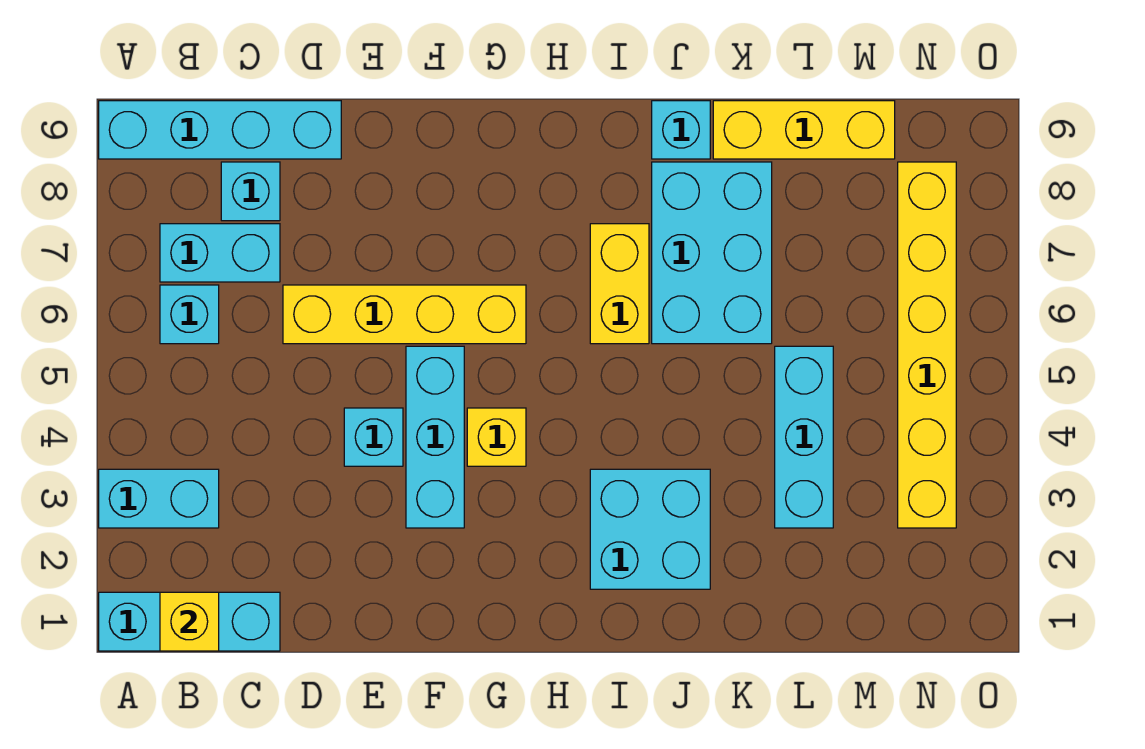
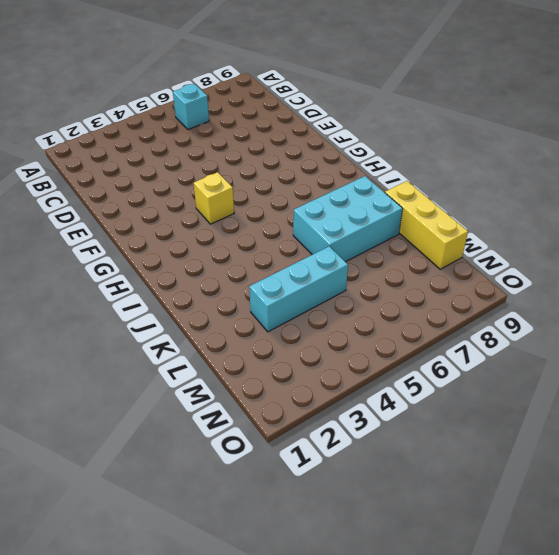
none -> cyan brick A1:C1 level 1
none -> cyan brick A3:B3 level 1
none -> cyan brick A9:D9 level 1

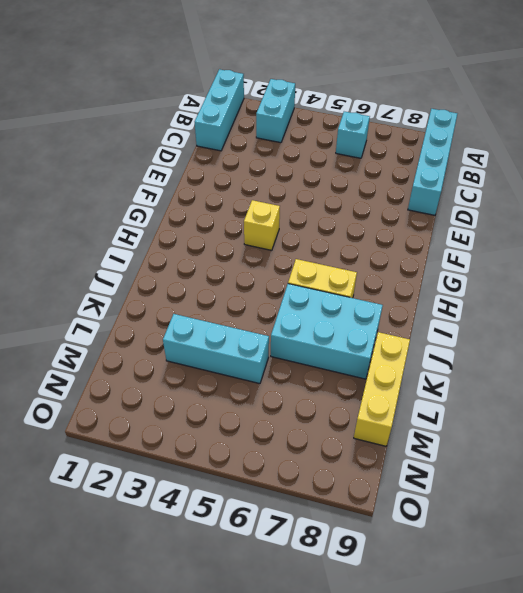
none -> cyan brick B7:C7 level 1
none -> cyan brick C8 level 1
none -> yellow brick D6:G6 level 1

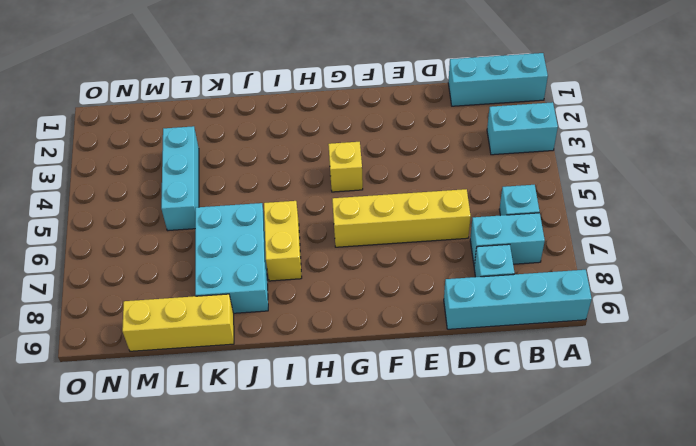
none -> cyan brick E4 level 1
none -> cyan brick F3:F5 level 1
none -> cyan brick I2:J3 level 1

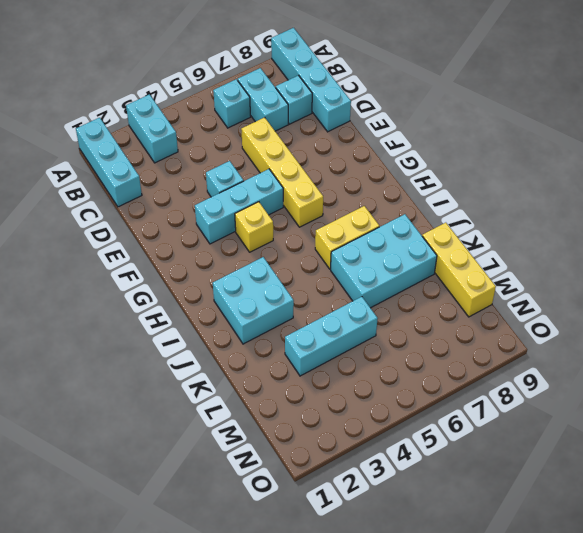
none -> cyan brick J9 level 1
none -> yellow brick N3:N8 level 1
none -> yellow brick B1 level 2

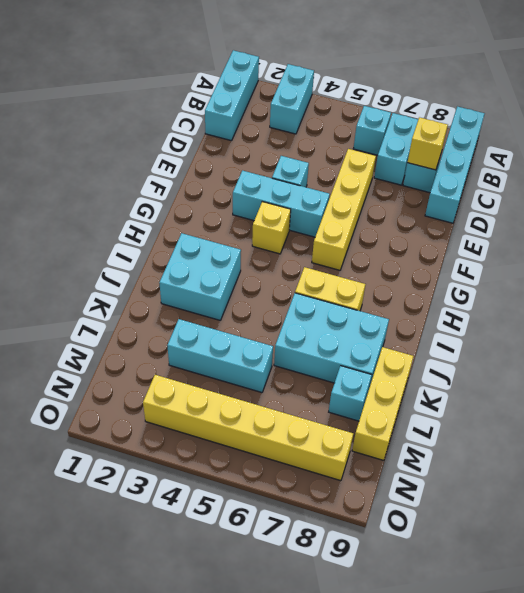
yellow brick C8 level 2 -> yellow brick B1 level 2
cyan brick L8 level 1 -> cyan brick J9 level 1

